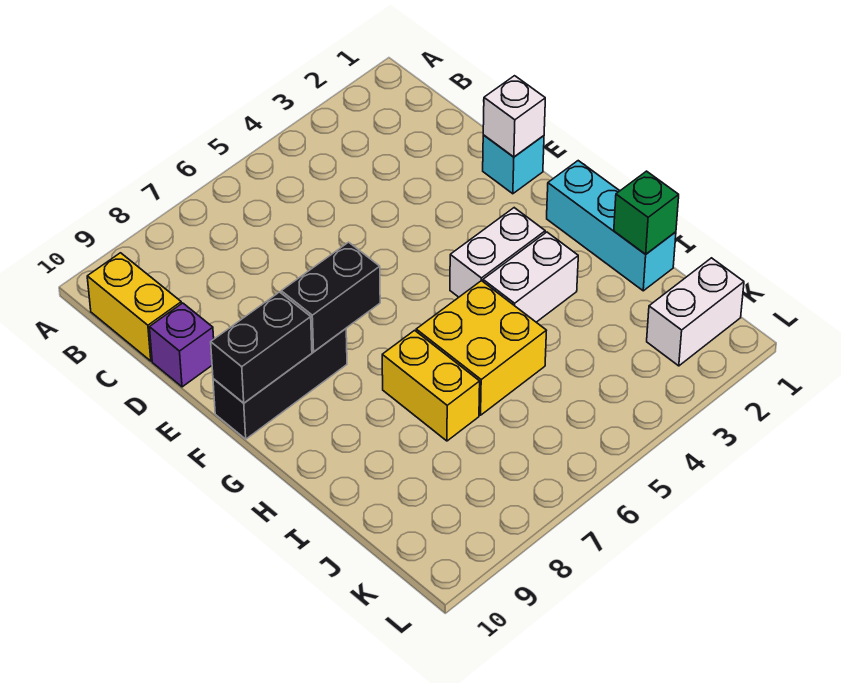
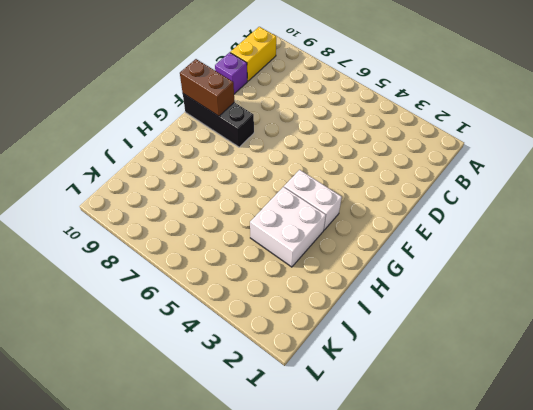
brown brick F9:F10 level 2 -> black brick F9:F10 level 2
white brick H3:I4 level 1 -> white brick H3:H4 level 1
none -> cyan brick E1 level 1
none -> cyan brick G1:I1 level 1
none -> yellow brick H5:I6 level 1

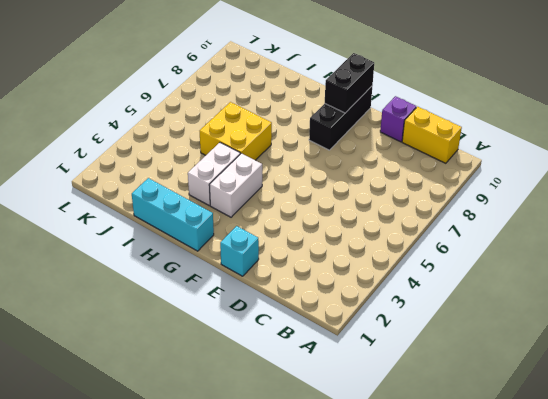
none -> yellow brick H7:I7 level 1
none -> white brick K1:K2 level 1
none -> white brick E1 level 2

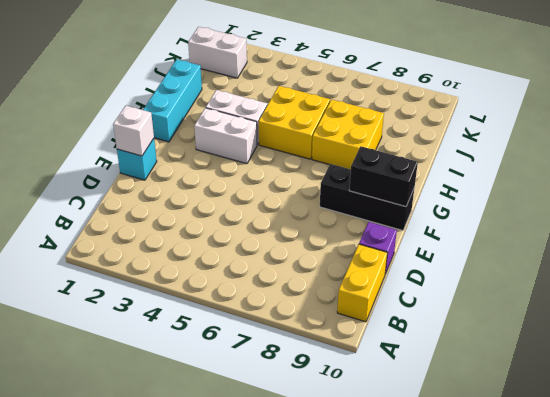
yellow brick H7:I8 level 1 -> yellow brick H7:I7 level 1
none -> black brick F7:F8 level 2
none -> green brick I1 level 2

